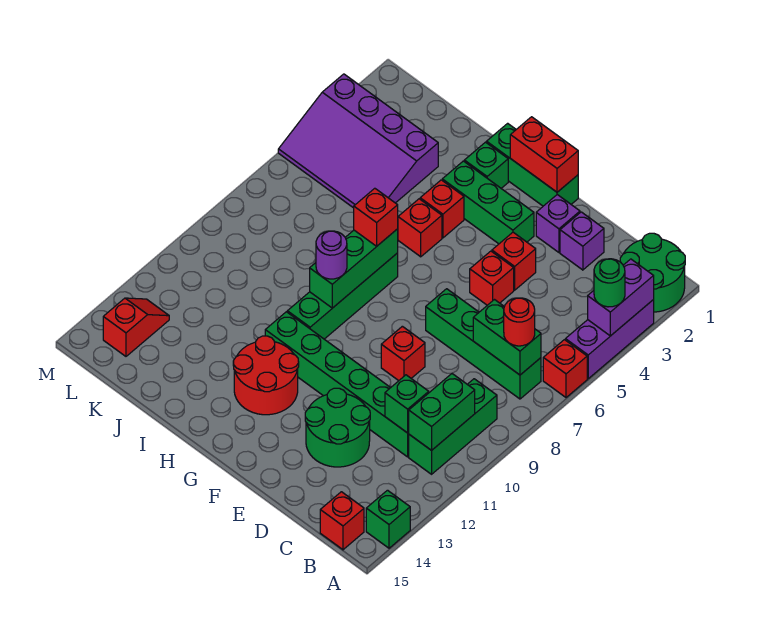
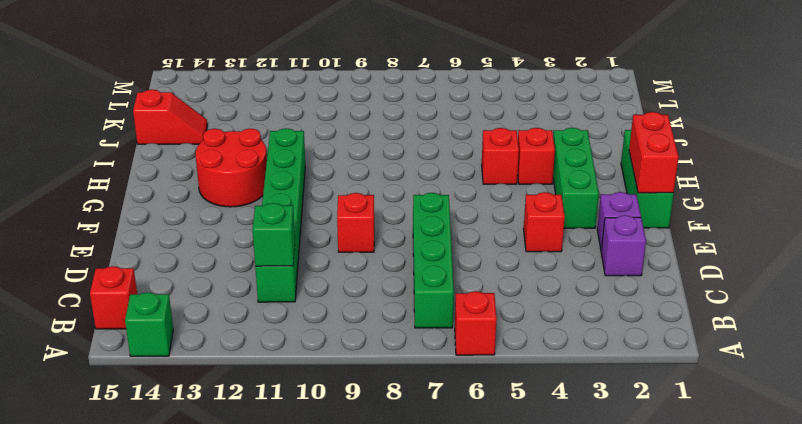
red slope J14:J15 level 1 top 15 -> red slope L13:L14 level 1 top 14
none -> green round brick A1:B2 level 1
none -> purple brick A3:A5 level 1
none -> green brick B9:B11 level 1
none -> green round brick D12:E13 level 1

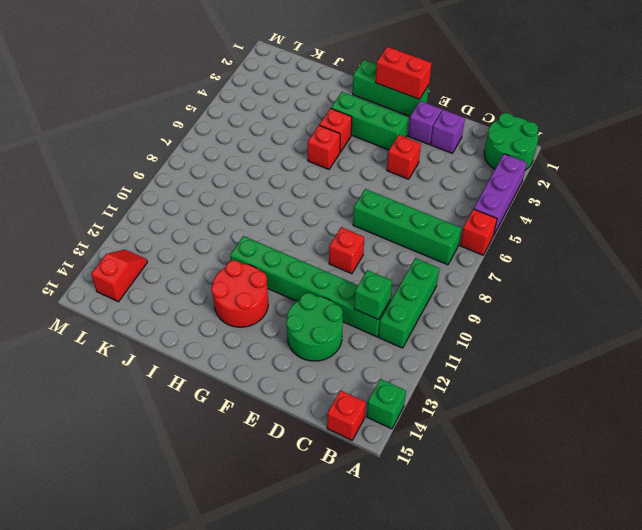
none -> red brick E5 level 1
none -> green brick H2 level 1
none -> green brick H7:H10 level 1
none -> purple slope J3:M5 level 1 top 3

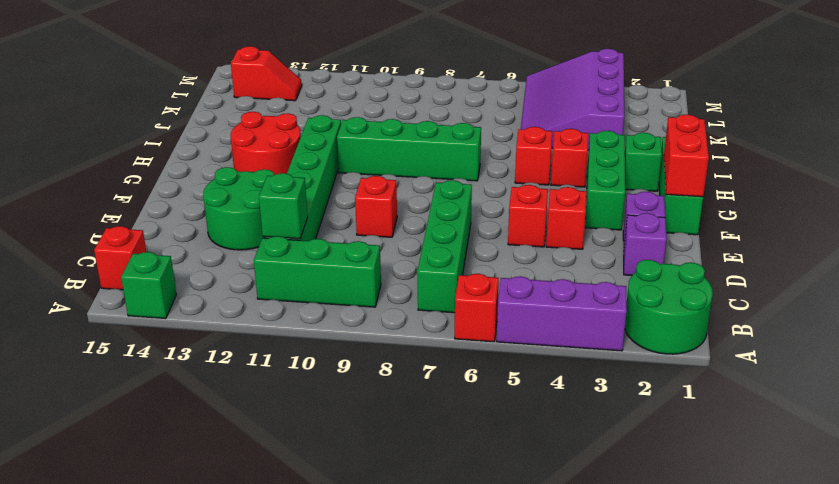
none -> purple brick A3:A4 level 2
none -> green brick B7:C7 level 2
none -> green brick B10:B11 level 2
none -> green brick H7:H9 level 2

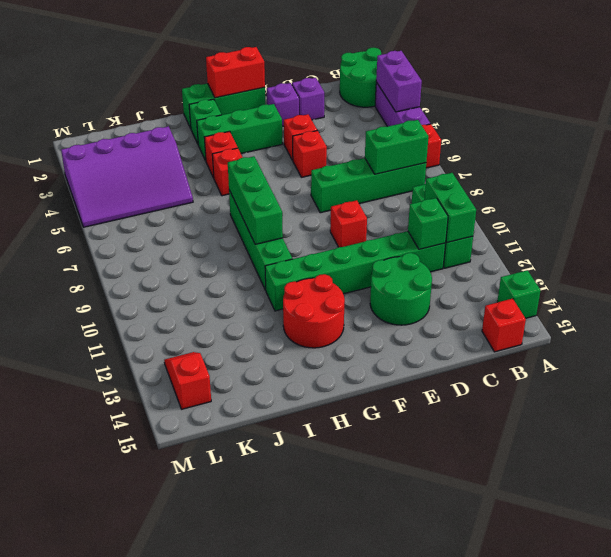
none -> green round brick A4 level 3
none -> red round brick B7 level 3
none -> red brick H7 level 3
none -> purple round brick H9 level 3

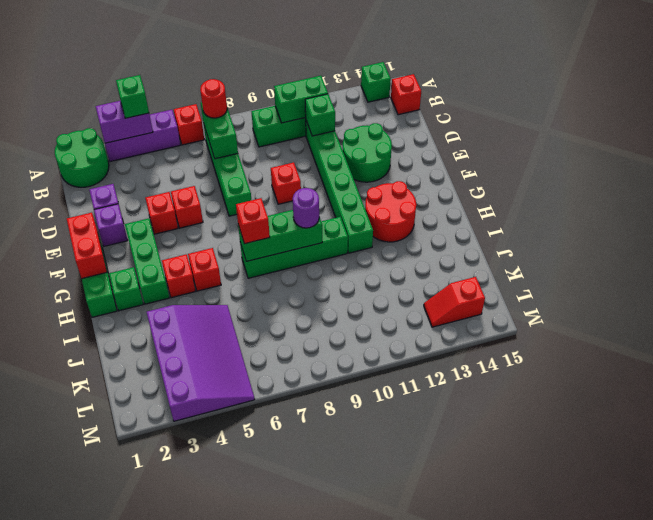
green brick A4 level 3 -> green round brick A4 level 3

